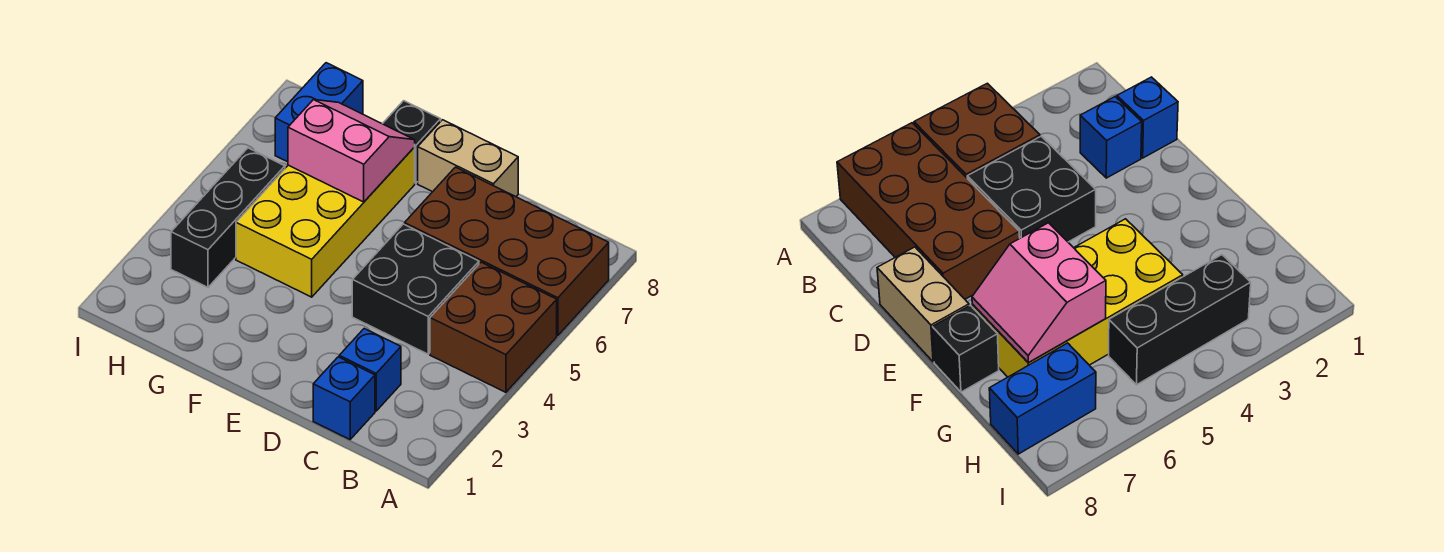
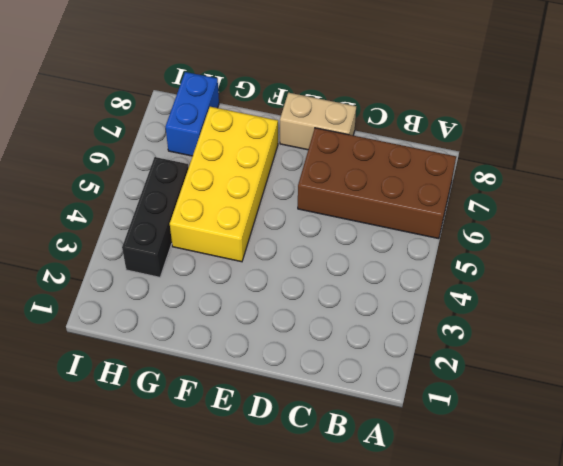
none -> brown brick A4:B5 level 1
none -> blue brick C1 level 1

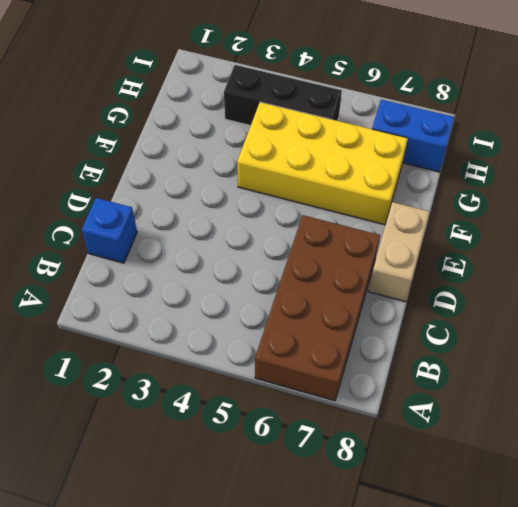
none -> brown brick A4:B5 level 1
none -> blue brick C2 level 1

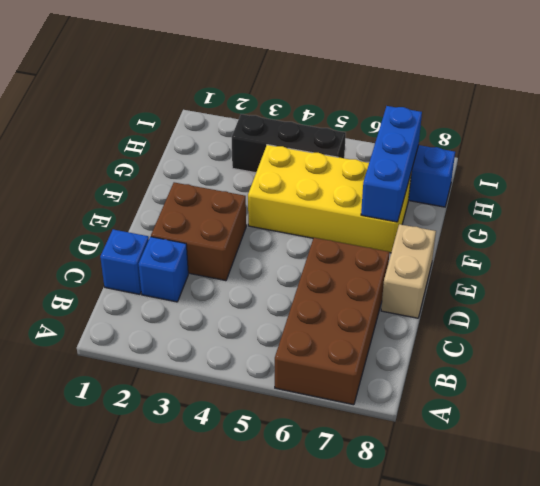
brown brick D2:E3 level 1 -> brown brick A4:B5 level 1
blue brick F7:H7 level 2 -> pink slope F6:G7 level 2 top 6
none -> black brick C4:D5 level 1
none -> black brick F8 level 1

